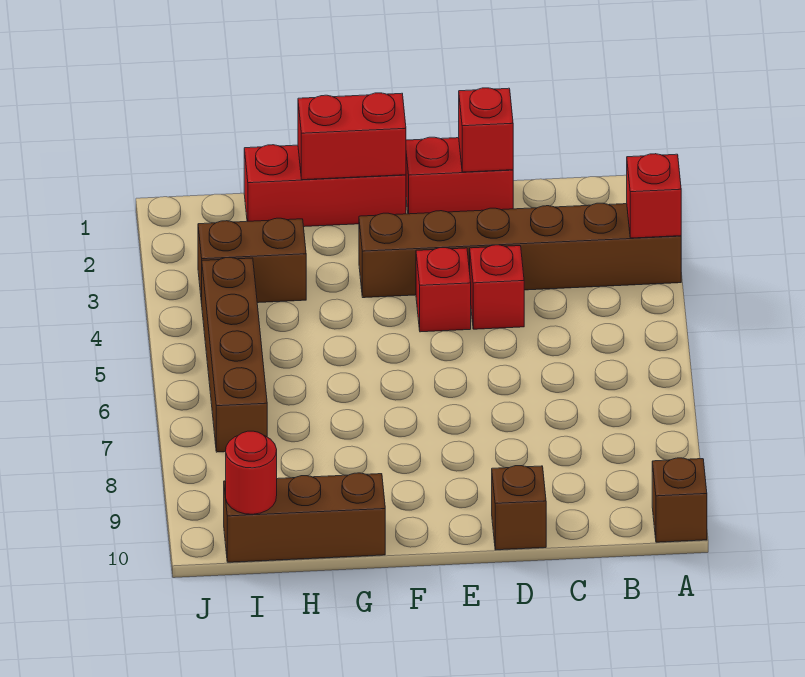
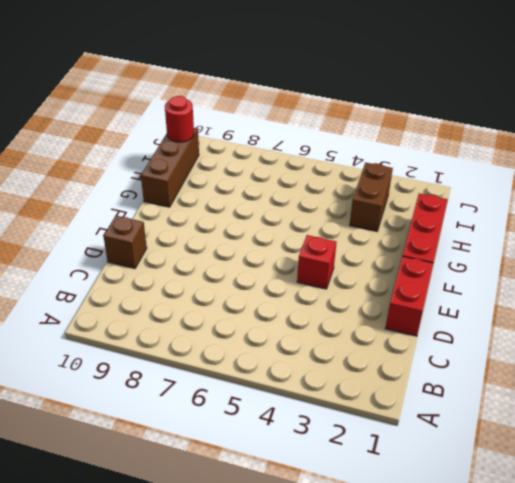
none -> brown brick A3:F3 level 1
none -> brown brick A10 level 1
none -> red brick D4 level 1

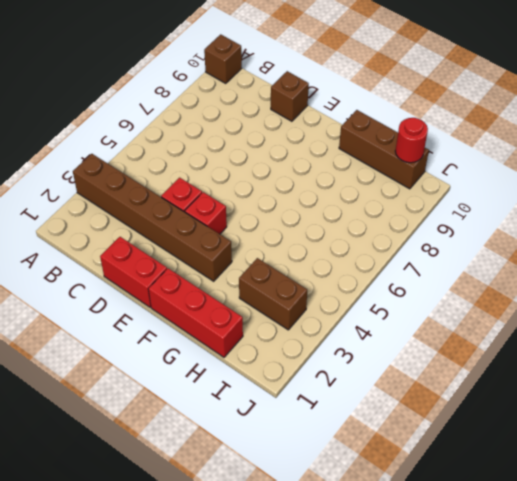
none -> brown brick I4:I7 level 1
none -> red brick A3 level 2
none -> red brick D1 level 2

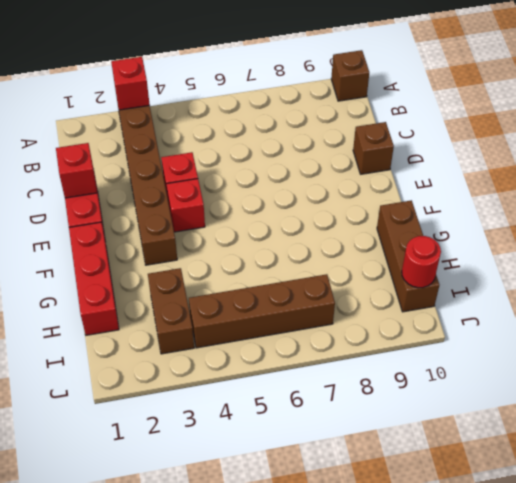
none -> red brick F1:G1 level 2

